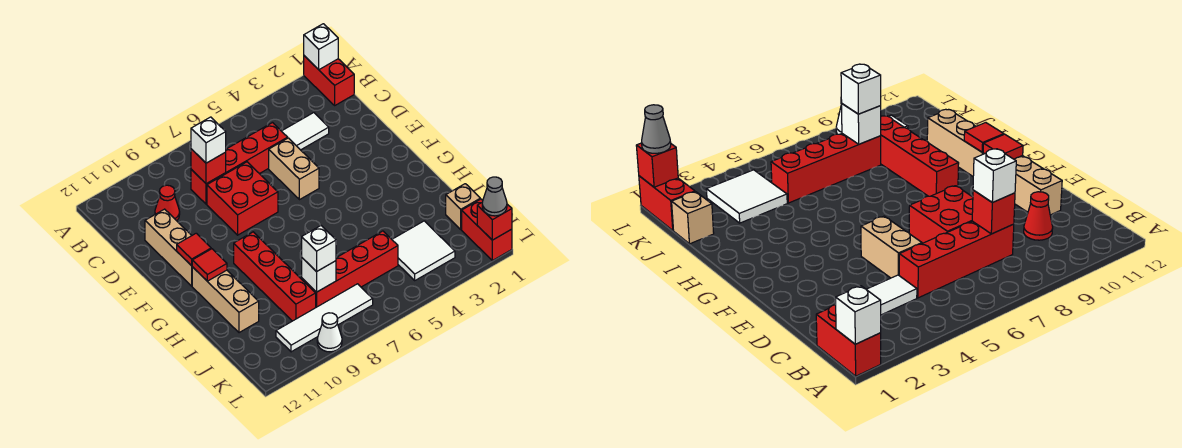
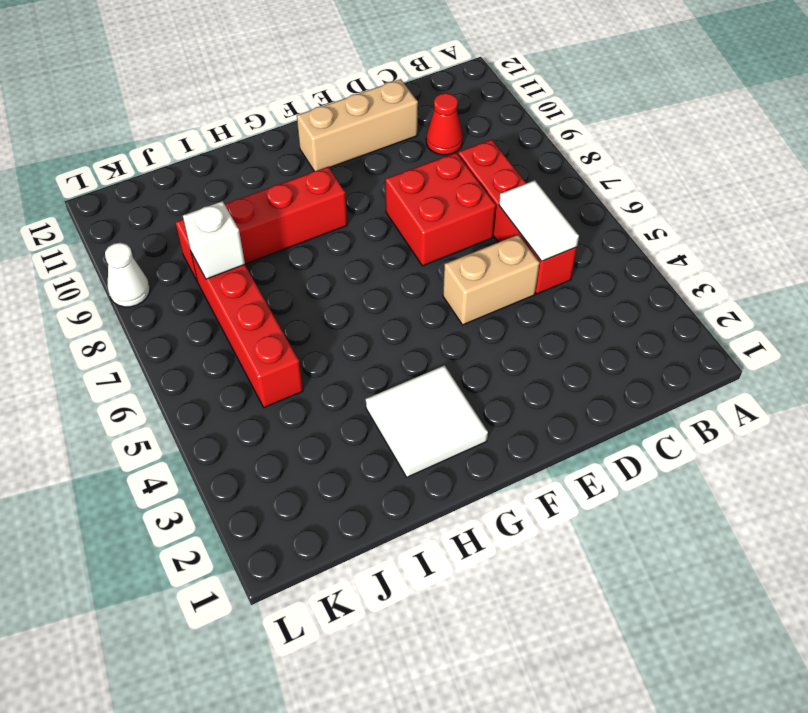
white tile C5:C6 level 2 -> white tile C3:C4 level 1
white tile G2:H3 level 1 -> white tile J3:K4 level 1
none -> red brick A1:B1 level 1
none -> tan brick G11:I11 level 1
none -> tan brick J1 level 1

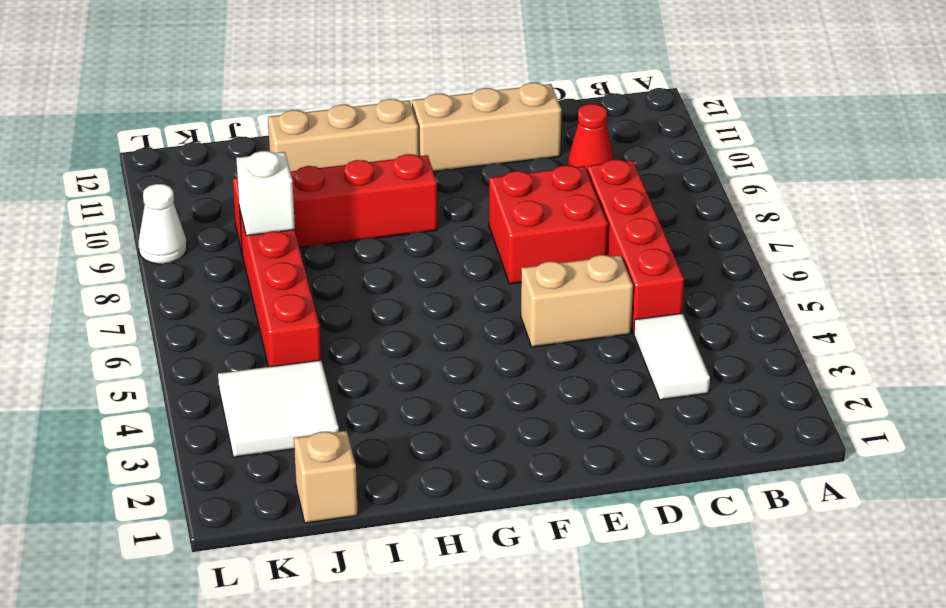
none -> red brick A1:B1 level 1
none -> red brick K1:L1 level 1
none -> white tile K7:K10 level 1

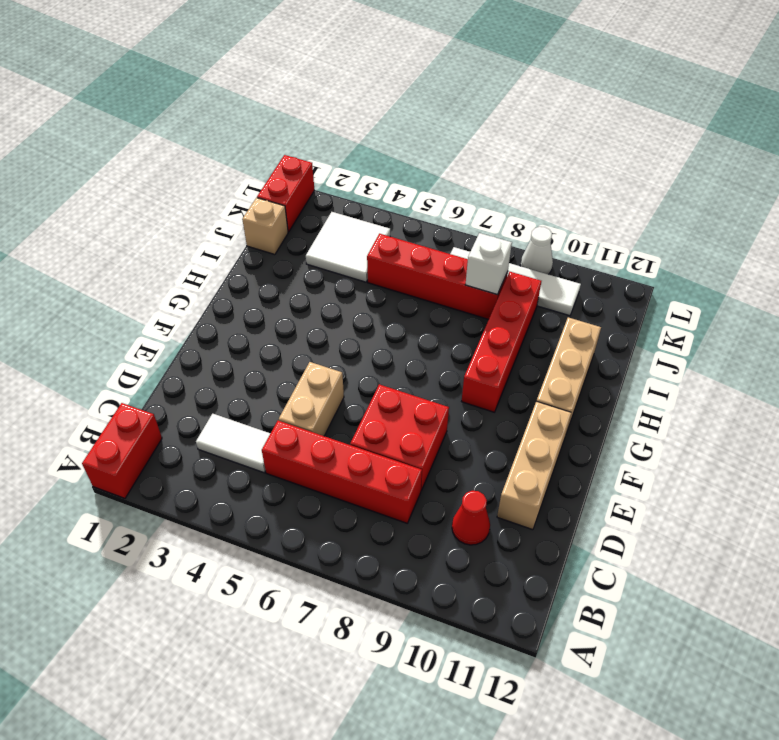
none -> white brick A1 level 2
none -> red brick C8 level 2
none -> red tile F11 level 2

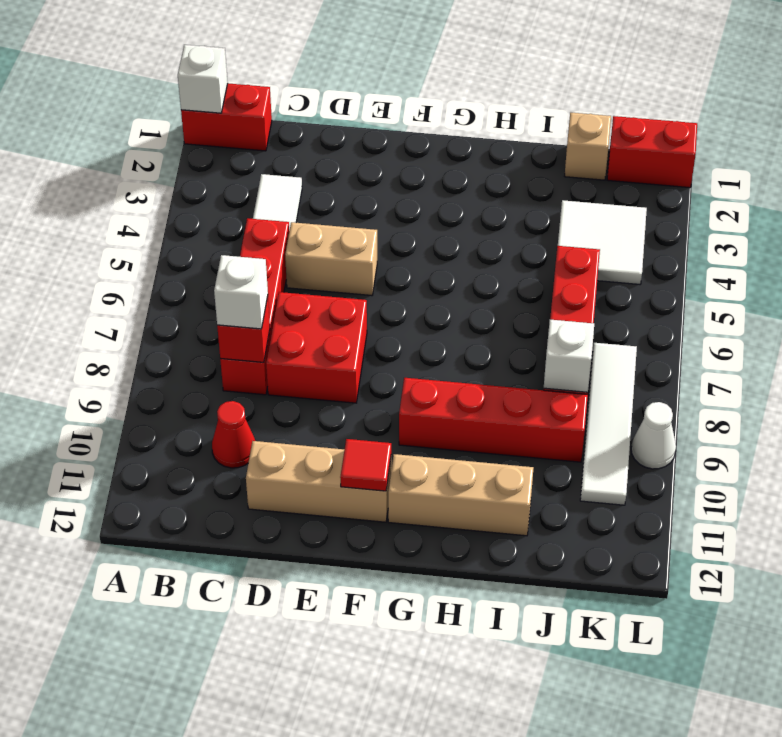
none -> red tile G11 level 2
none -> red brick L1 level 2
none -> white brick J8 level 3

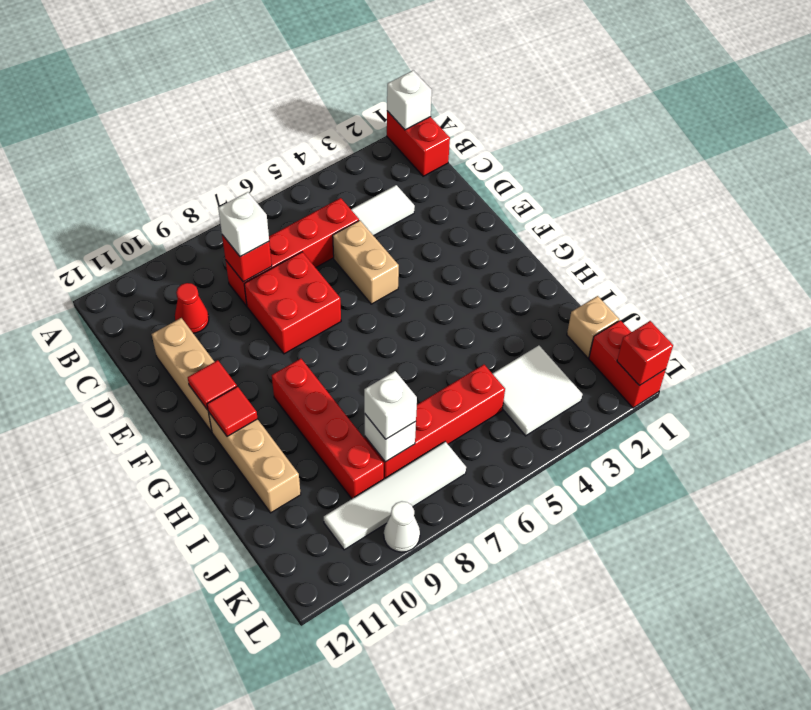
none -> grey cone L1 level 3

